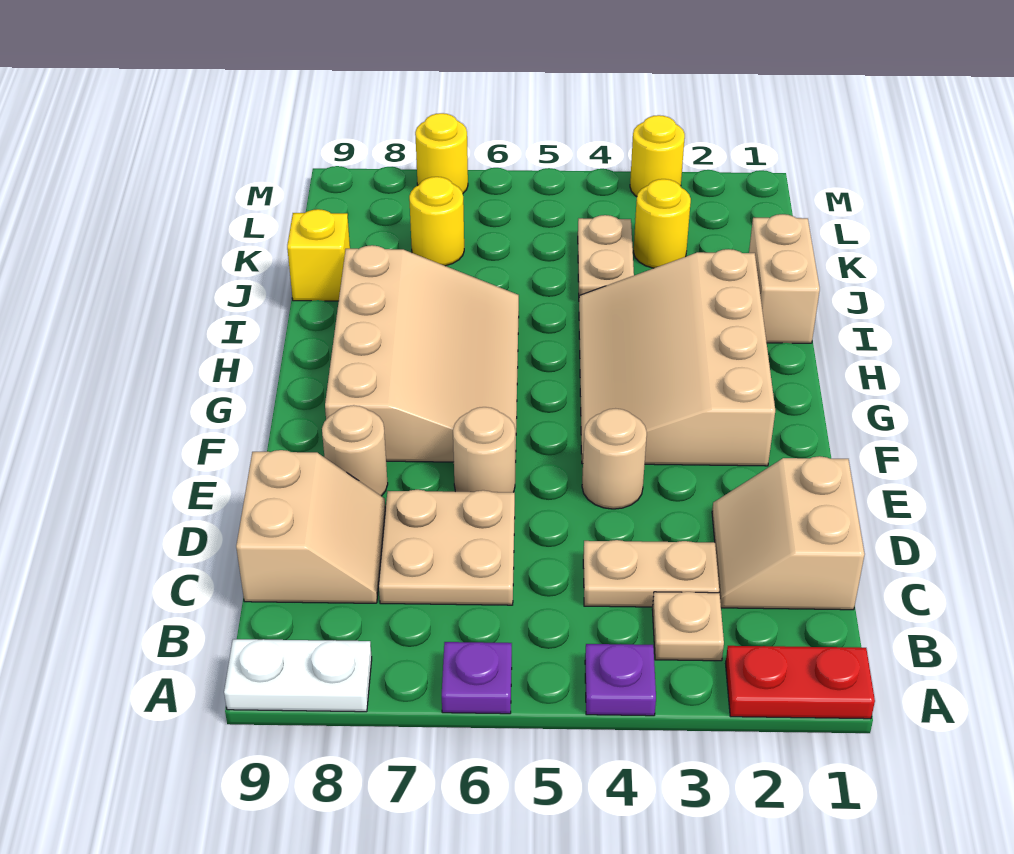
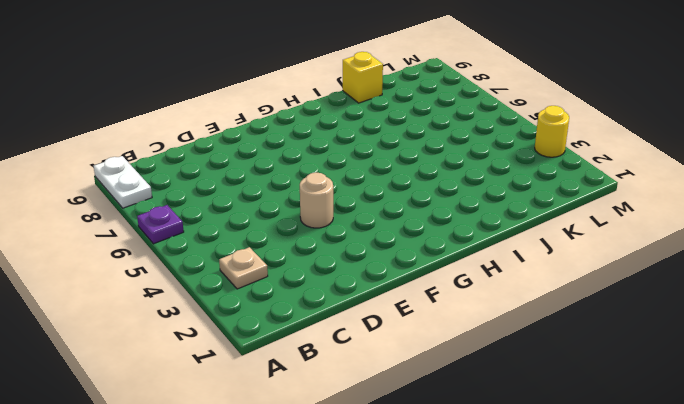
none -> red plate A1:A2 level 1
none -> purple plate A4 level 1
none -> tan slope C1:D2 level 1 top 1

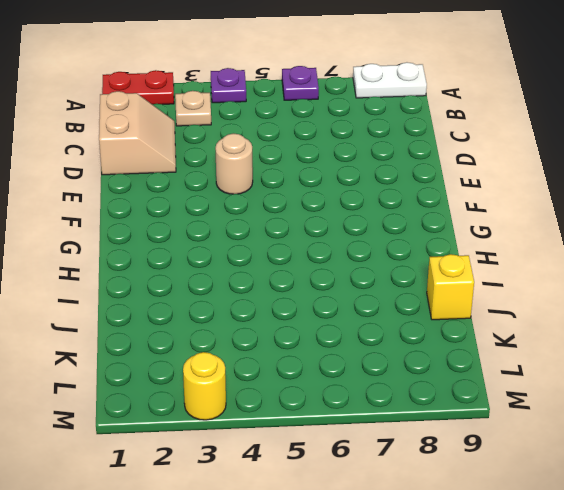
none -> tan plate C3:C4 level 1
none -> tan plate C6:D7 level 1
none -> tan slope C8:D9 level 1 top 9

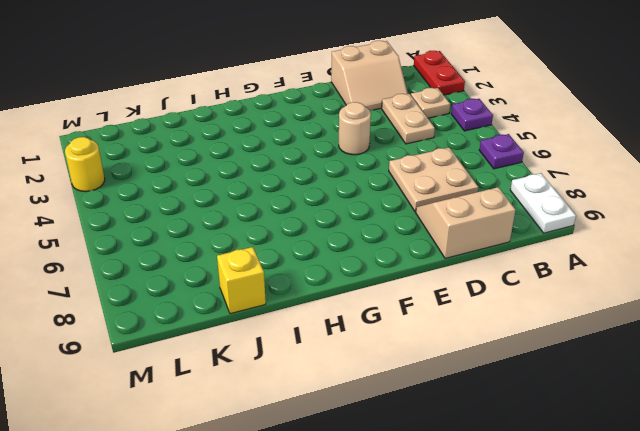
none -> tan round brick E6 level 1
none -> tan round brick E8 level 1
none -> tan slope F2:I4 level 1 top 2

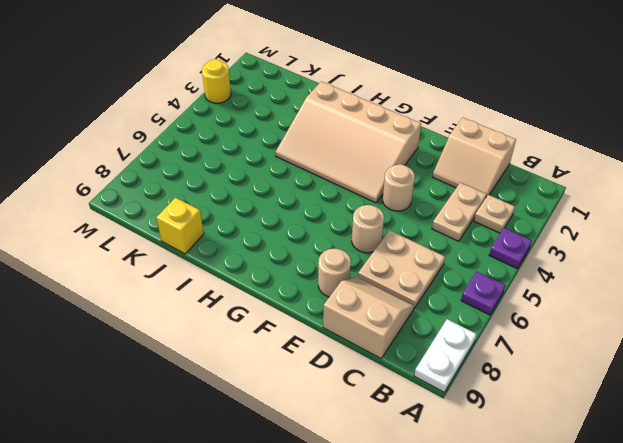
none -> red plate A1:A2 level 1
none -> tan slope F6:I8 level 1 top 8
none -> tan brick I1:J1 level 1

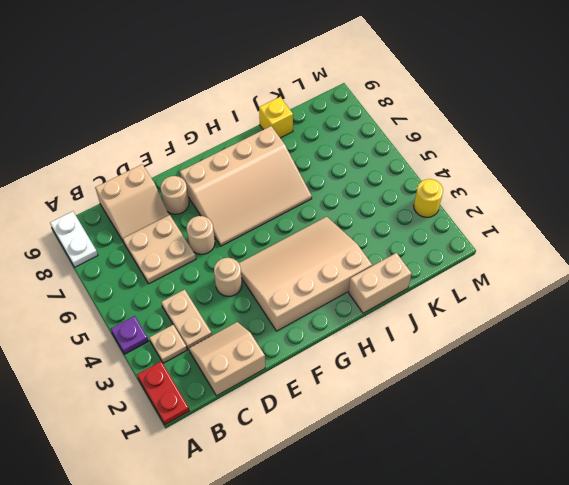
none -> purple plate A6 level 1
none -> tan plate J4:K4 level 1
none -> yellow round brick K3 level 1

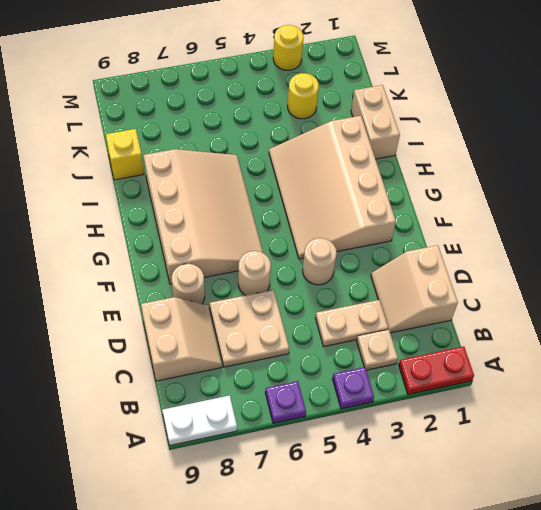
none -> tan plate J4:K4 level 1
none -> yellow round brick K7 level 1
none -> yellow round brick M7 level 1

